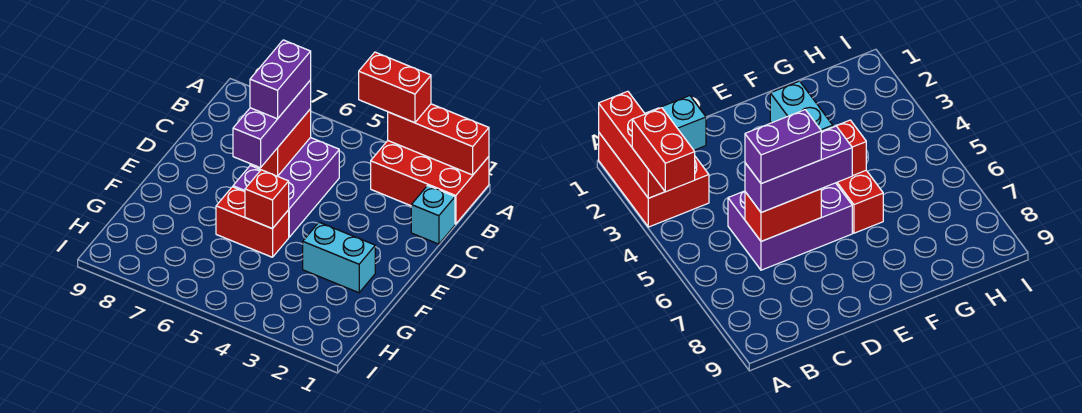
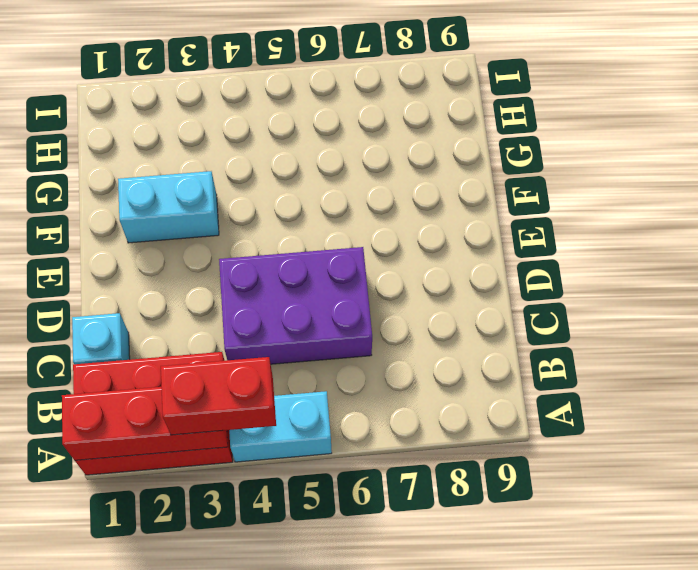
cyan brick A4:A5 level 1 -> none
purple brick C4:D6 level 1 -> purple brick C5:E6 level 1
none -> red brick F5:F6 level 1
none -> red brick C6:D6 level 2

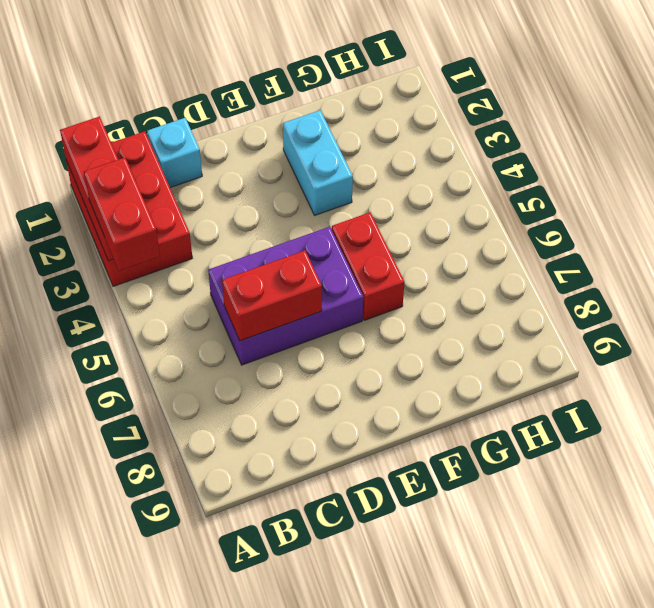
none -> red brick F5 level 2
none -> purple brick C6:E6 level 3

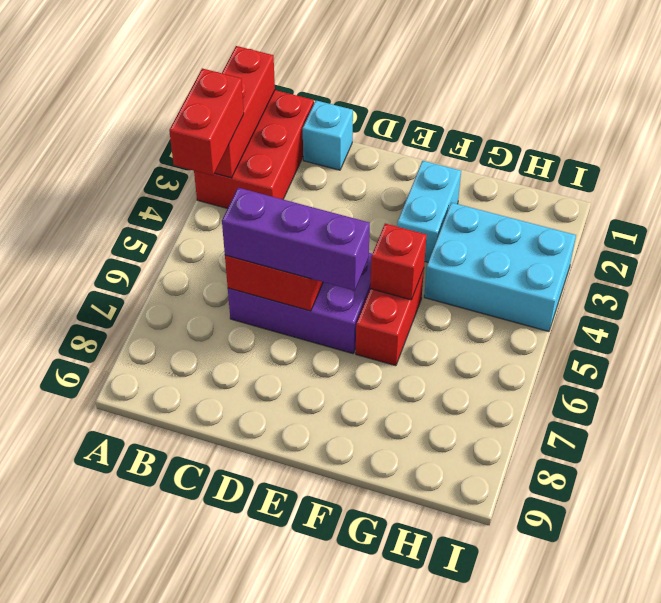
cyan brick G3:I4 level 1 -> none
none -> purple brick C6:D6 level 4

